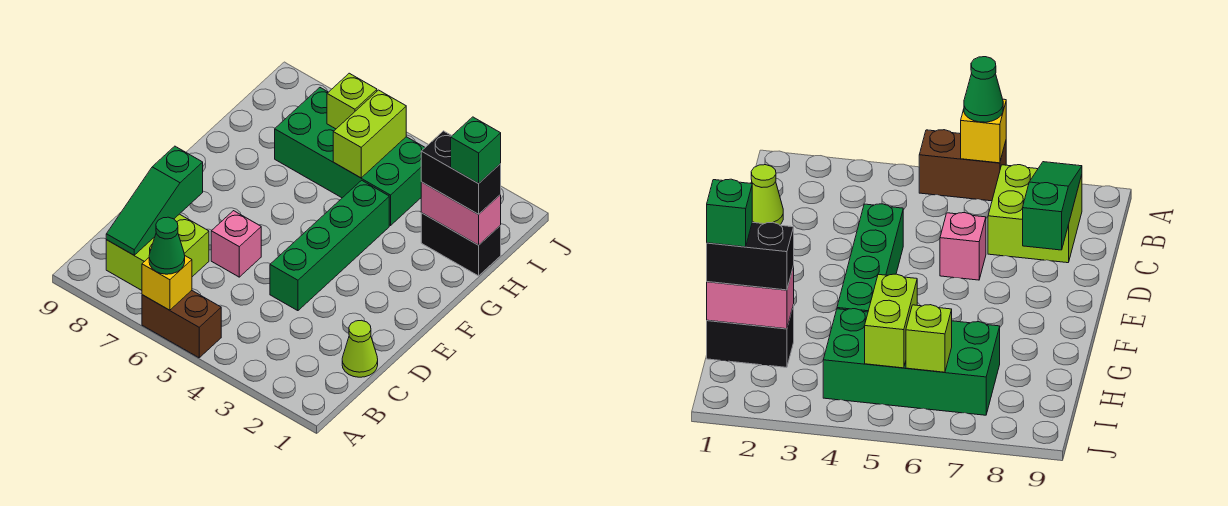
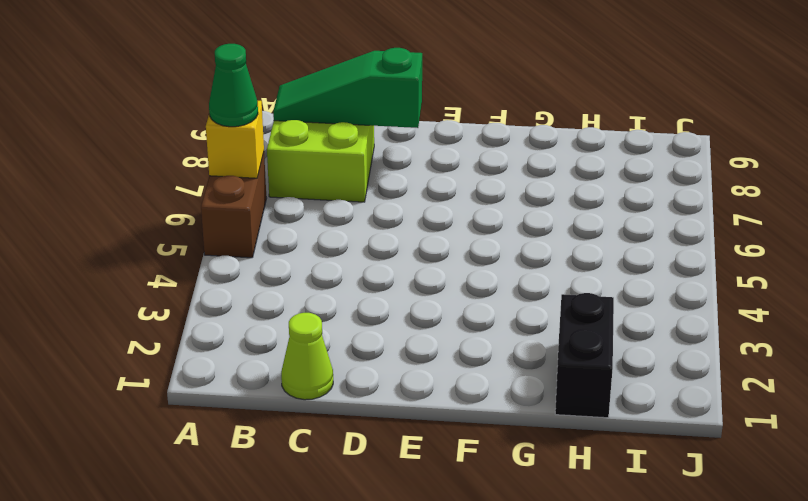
none -> green brick D4:G4 level 1
none -> pink brick D6 level 1
none -> green brick H4:I7 level 1

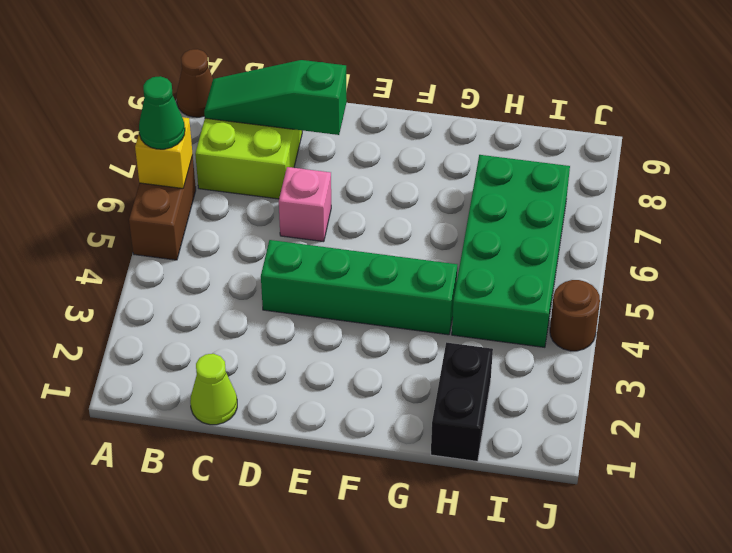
brown cone A9 level 1 -> none
brown round brick J4 level 1 -> none
none -> pink brick H1:H2 level 2
none -> lime brick H5:I5 level 2
none -> lime brick I6 level 2

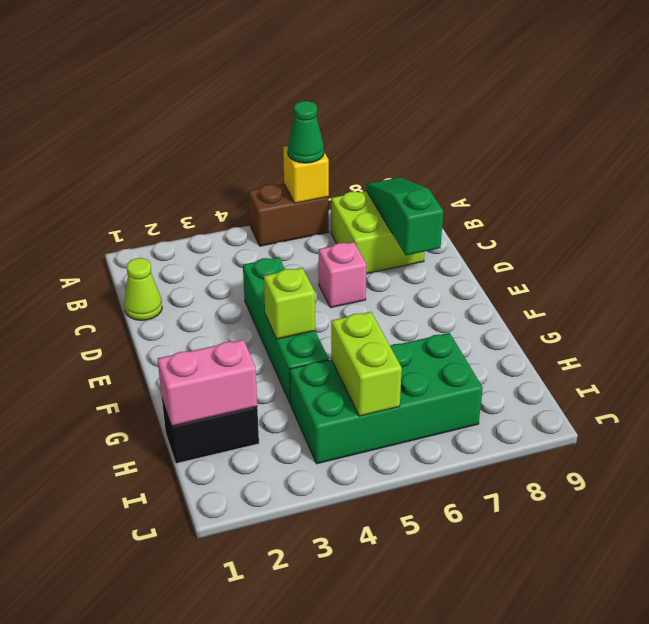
lime brick F4 level 2 -> lime brick I6 level 2
none -> black brick H1:H2 level 3
none -> green brick H1 level 4

